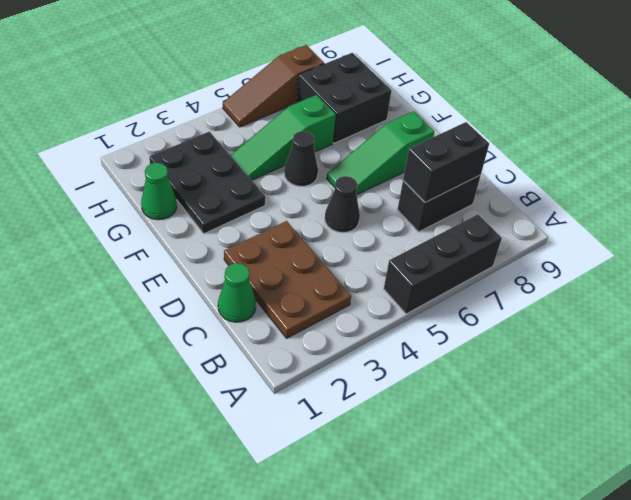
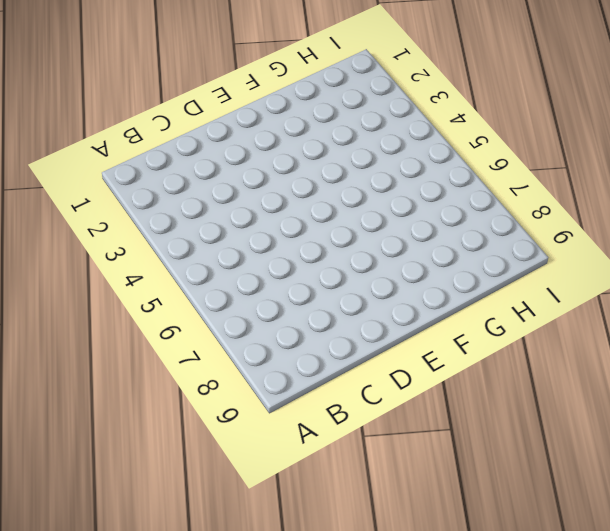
none -> black brick A5:A7 level 1
none -> brown plate B2:D3 level 1
none -> green cone C1 level 1

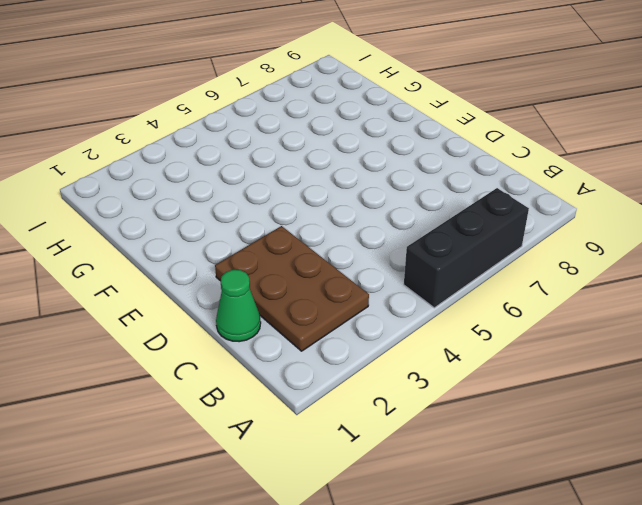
none -> black brick C7:C8 level 1
none -> black cone D5 level 1
none -> green slope E6:E8 level 1 top 8

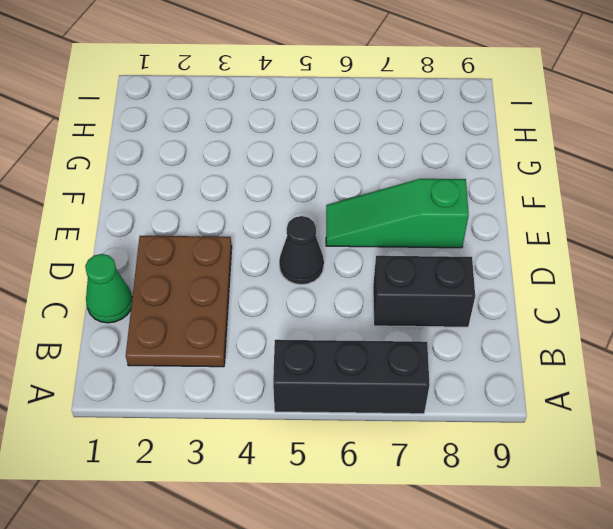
none -> black plate F2:H3 level 1
none -> black cone F5 level 1
none -> green cone G1 level 1

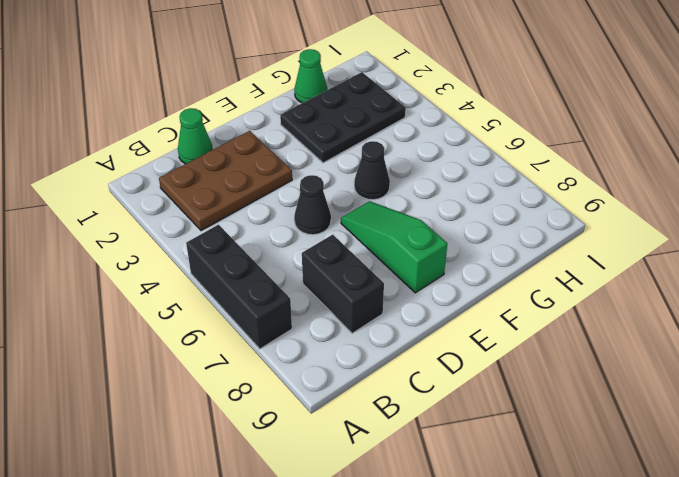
none -> green slope G4:G6 level 1 top 6
none -> black brick G7:H8 level 1
none -> brown slope I5:I7 level 1 top 7

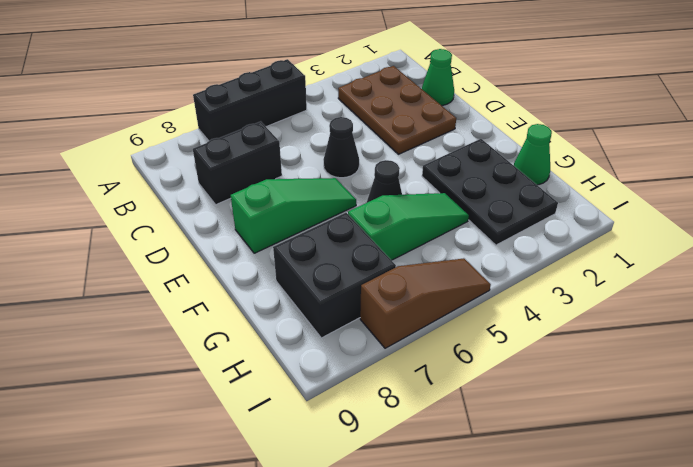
none -> black brick C7:C8 level 2

